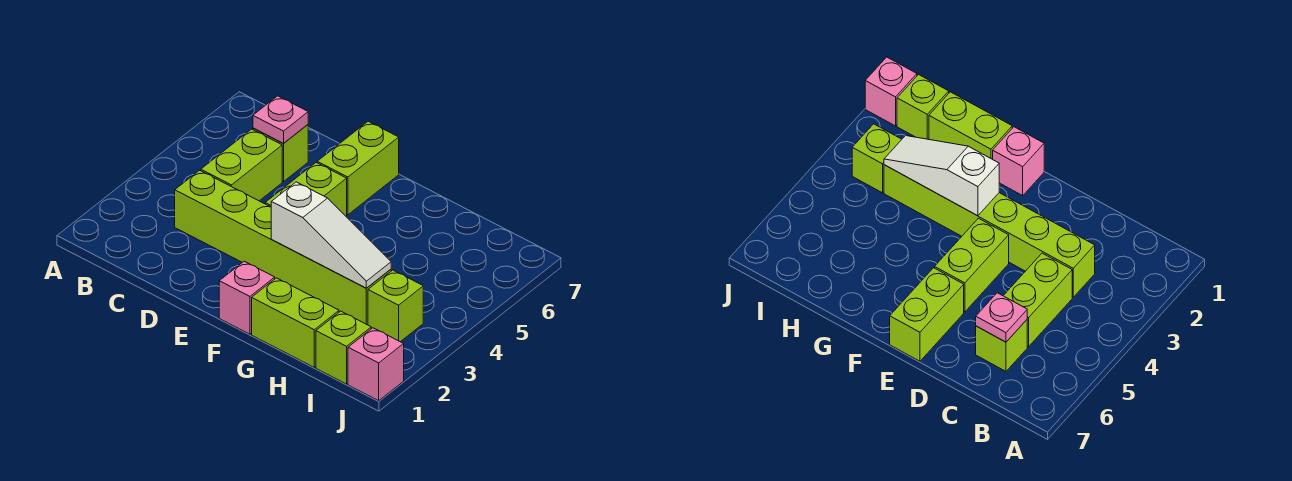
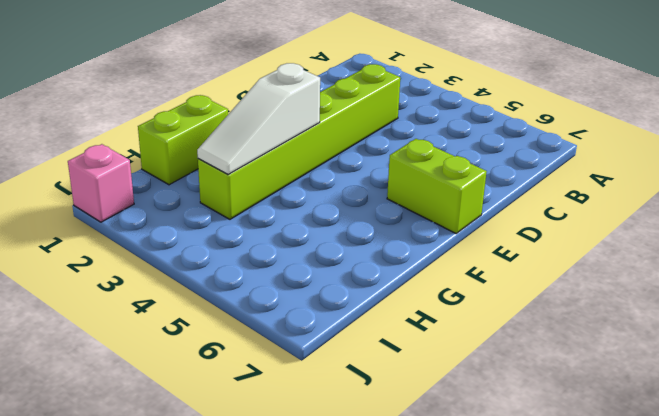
none -> lime brick C4:C5 level 1
none -> lime brick C6 level 1
none -> lime brick E4:E5 level 1

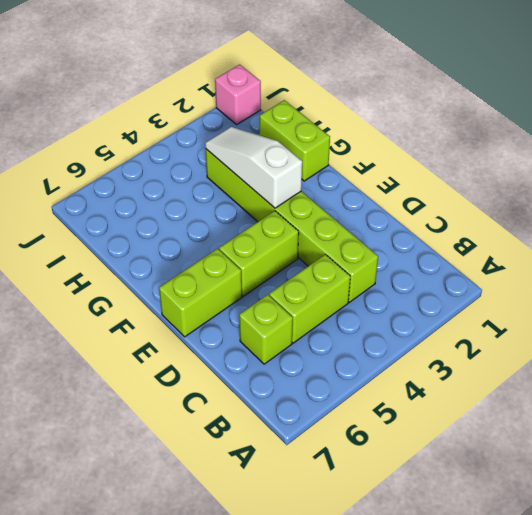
none -> pink brick F1 level 1
none -> lime brick I1 level 1
none -> lime brick I3 level 1

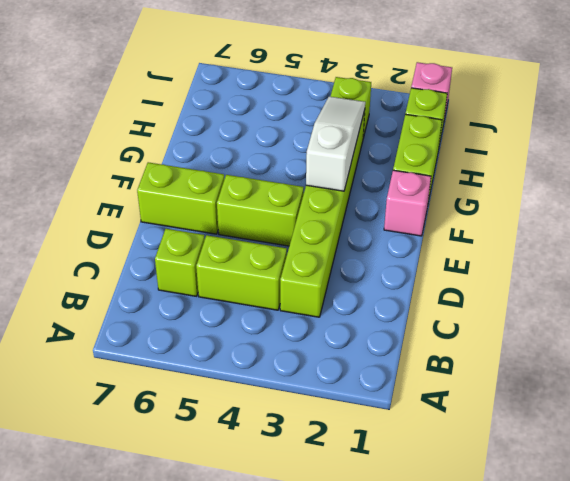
none -> pink plate C6 level 2

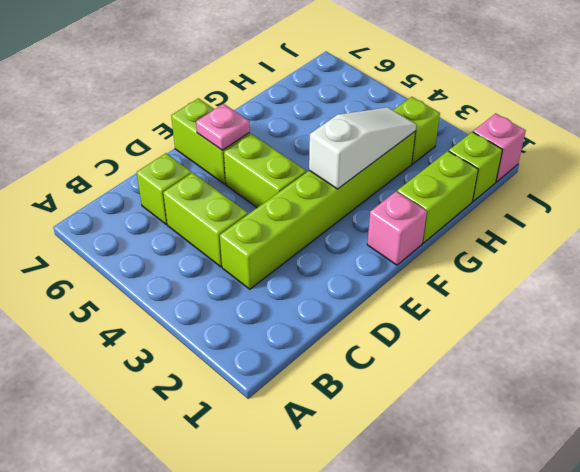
pink plate E6 level 2 -> pink plate C6 level 2

